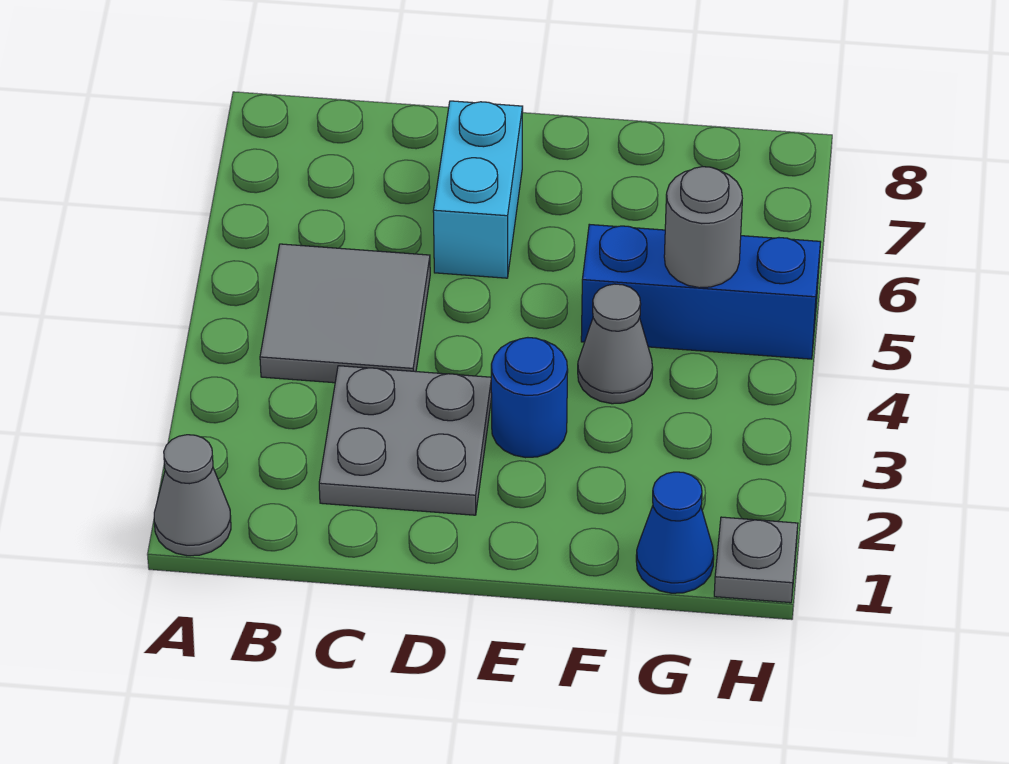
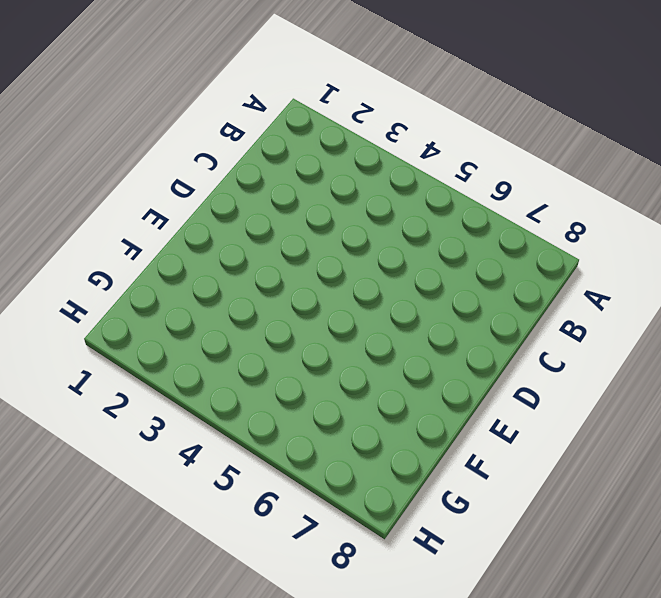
none -> grey cone A1 level 1
none -> grey tile B4:C5 level 1

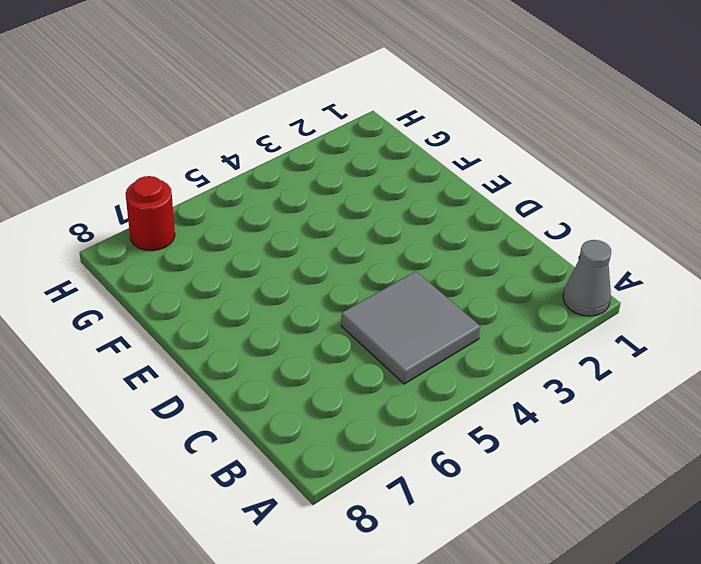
red round brick H7 level 1 -> none
none -> grey plate C2:D3 level 1
none -> cyan brick D6:D7 level 1

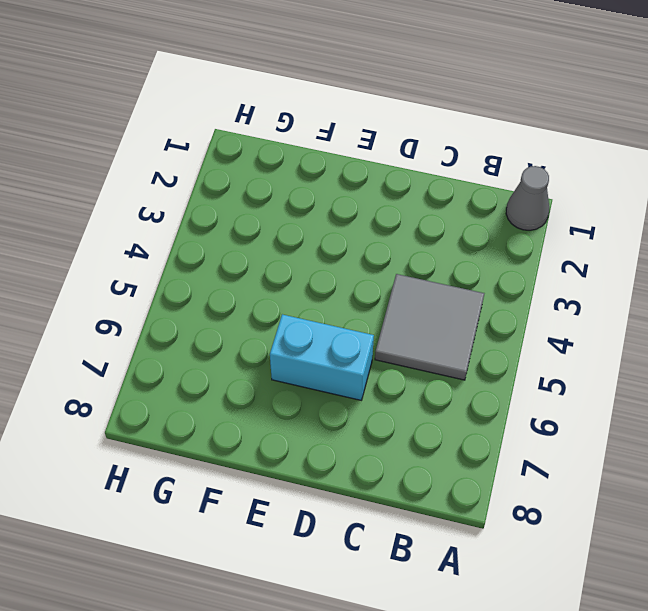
cyan brick D6:E6 level 1 -> cyan brick D6:D7 level 1
none -> grey plate C2:D3 level 1
none -> blue round brick E3 level 1

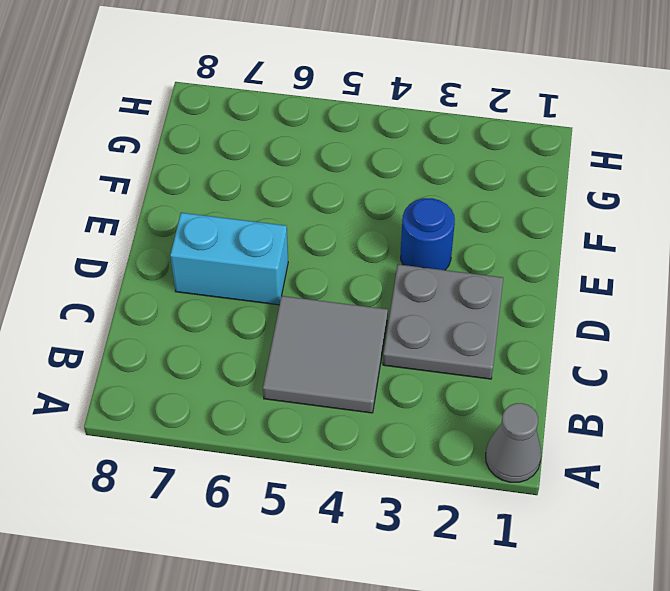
none -> grey cone F4 level 1
none -> blue brick F5:H5 level 1

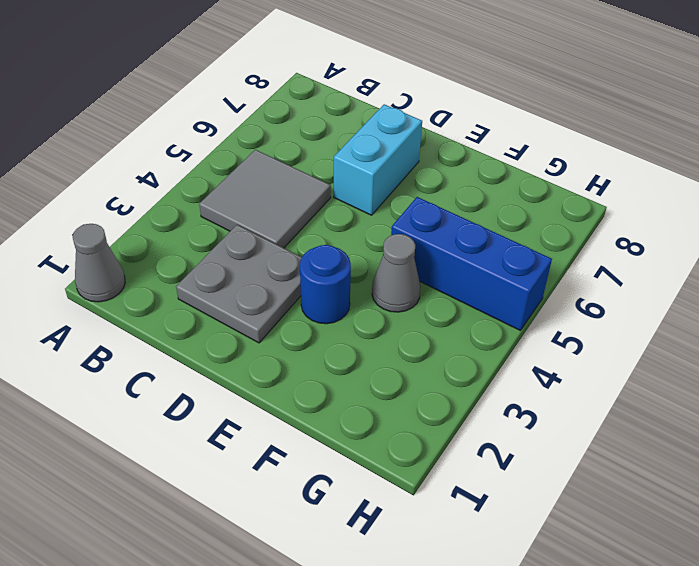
none -> blue cone G1 level 1
none -> grey plate H1 level 1

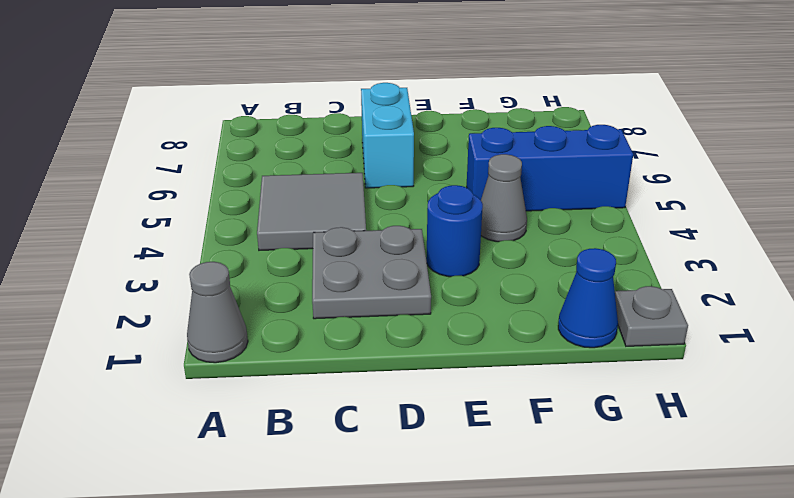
none -> grey round brick G5 level 2

